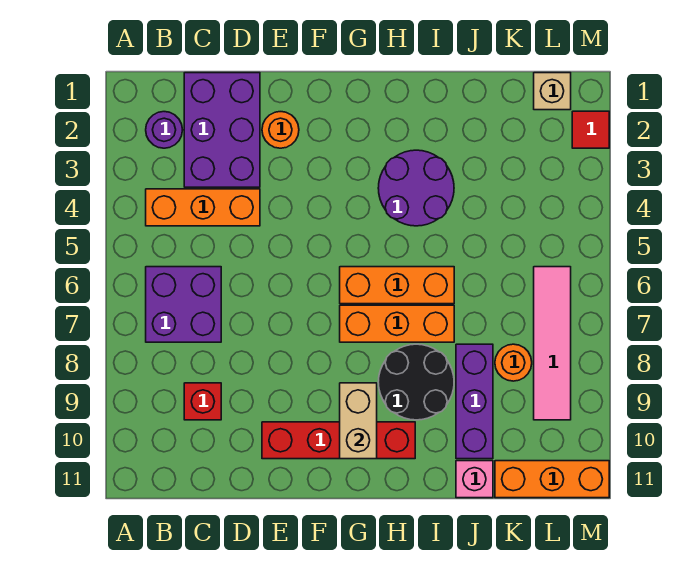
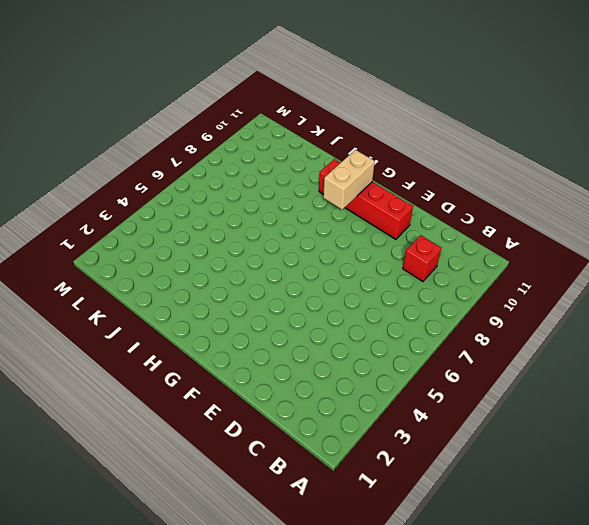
none -> purple round brick B2 level 1
none -> orange brick B4:D4 level 1
none -> purple brick B6:C7 level 1

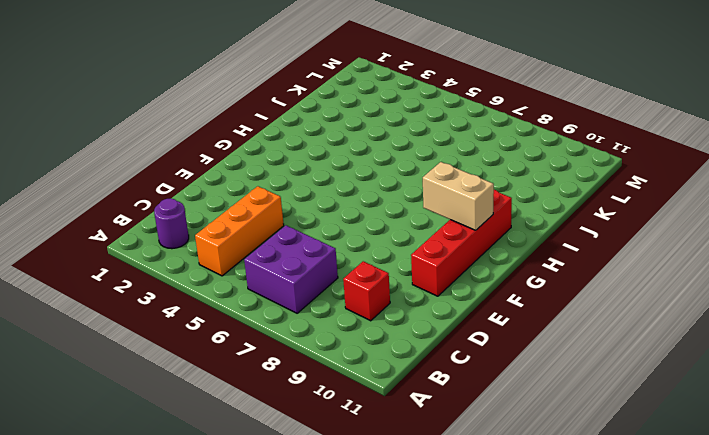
none -> purple brick C1:D3 level 1
none -> orange round brick E2 level 1
none -> orange brick G6:I6 level 1

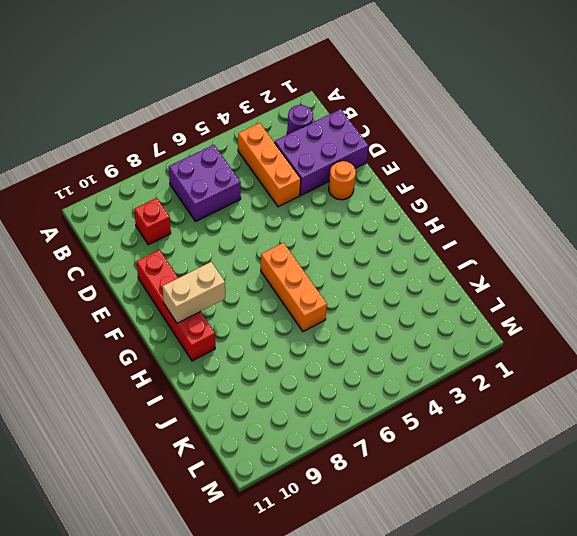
none -> orange brick G7:I7 level 1
none -> purple round brick H3:I4 level 1
none -> black round brick H8:I9 level 1

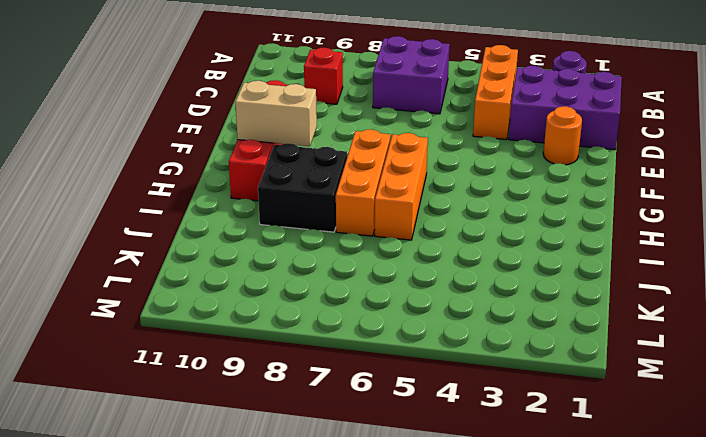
black brick H8:I9 level 1 -> black round brick H8:I9 level 1
none -> purple round brick H3:I4 level 1
none -> purple brick J8:J10 level 1
none -> pink brick J11 level 1

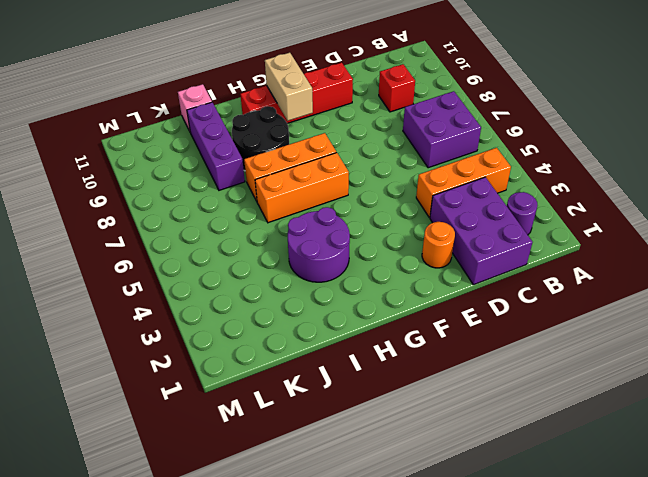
none -> orange round brick K8 level 1
none -> orange brick K11:M11 level 1
none -> tan brick L1 level 1

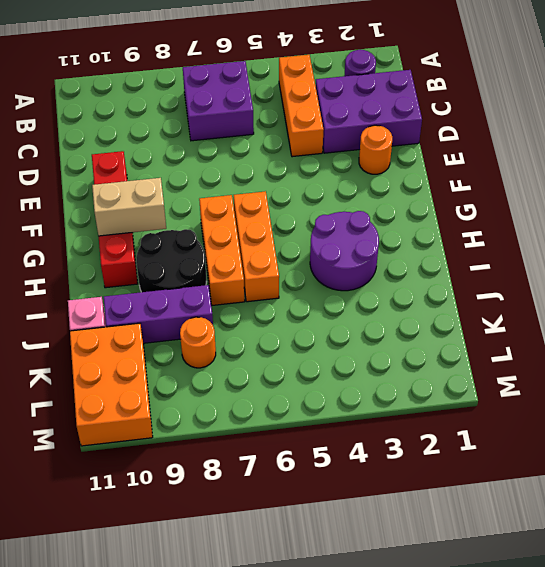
orange brick K10:M11 level 1 -> orange brick K11:M11 level 1
none -> red brick C9 level 1
none -> tan brick L1 level 1
none -> pink tile L6:L9 level 1

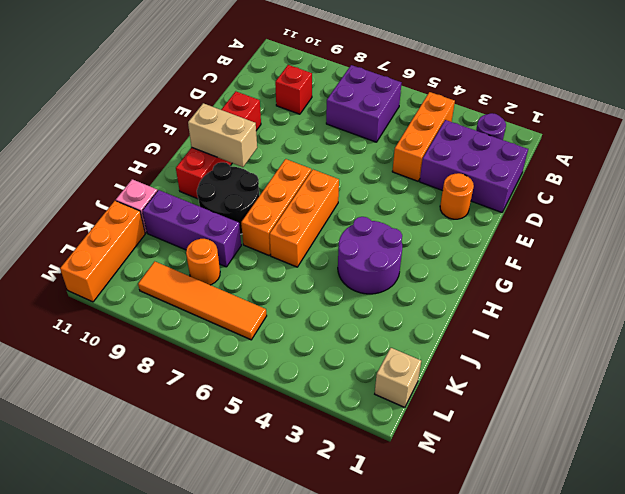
orange tile L6:L9 level 1 -> pink tile L6:L9 level 1
none -> red tile M2 level 1

